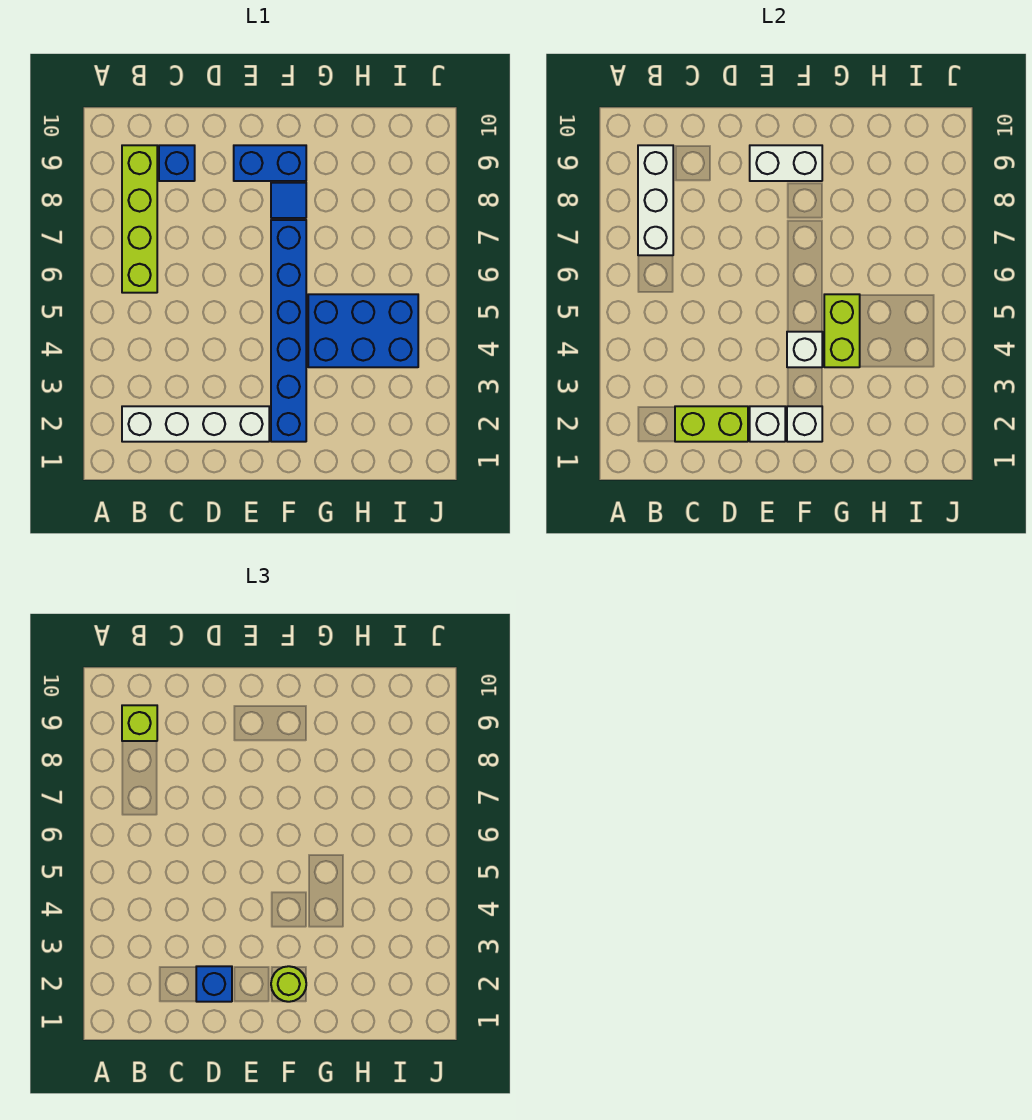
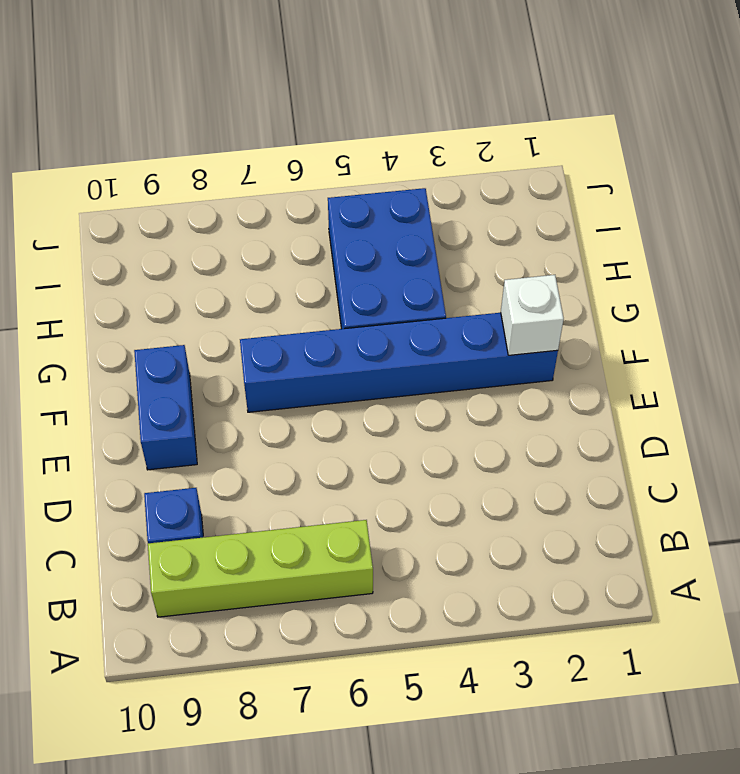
none -> white brick B2:E2 level 1
none -> blue tile F8 level 1
none -> white brick B7:B9 level 2

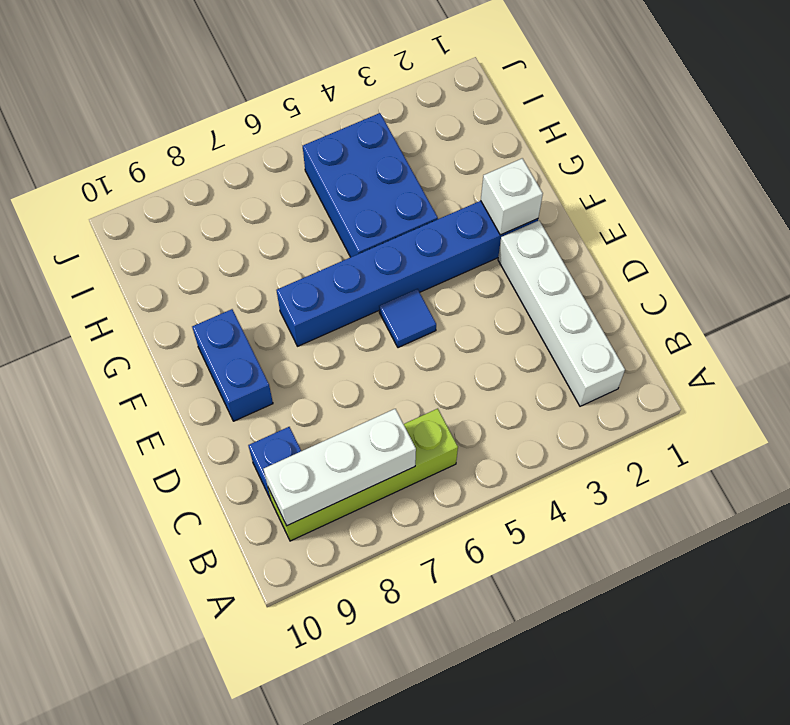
blue tile E5 level 1 -> blue tile F8 level 1
none -> lime brick C2:D2 level 2
none -> white brick E2 level 2
none -> white brick E9:F9 level 2

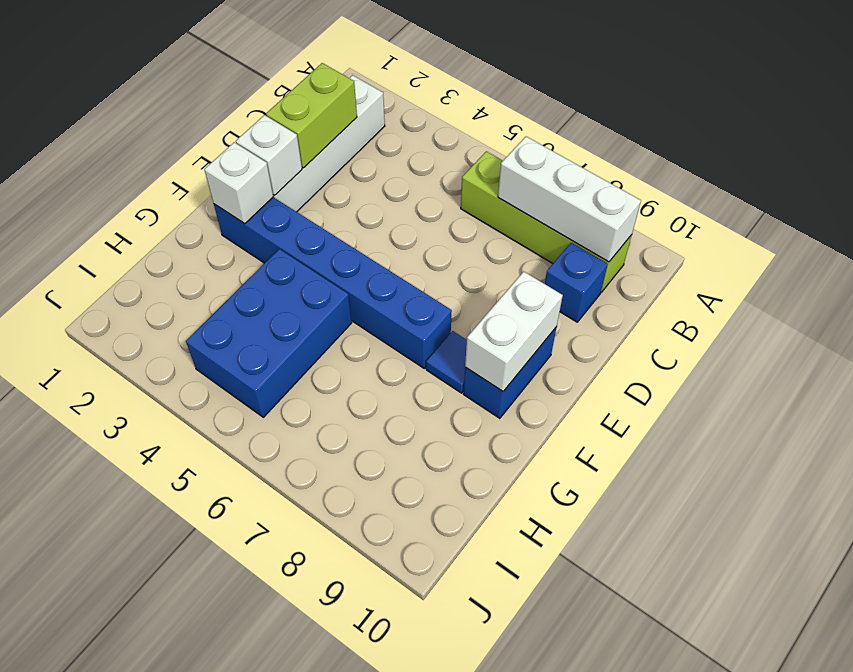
none -> white brick F4 level 2
none -> lime brick G4:G5 level 2
none -> lime brick B9 level 3

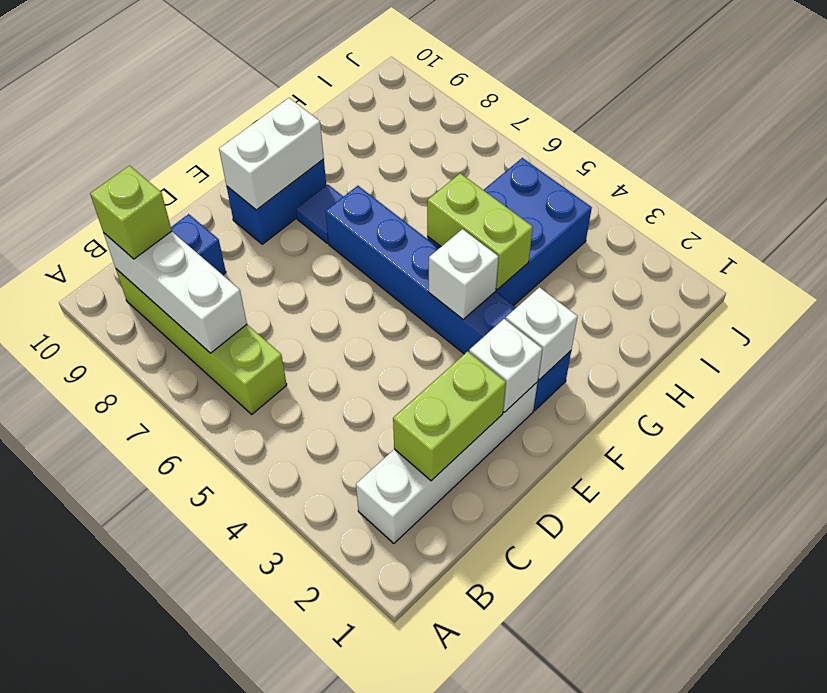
none -> blue brick D2 level 3
none -> lime round brick F2 level 3

